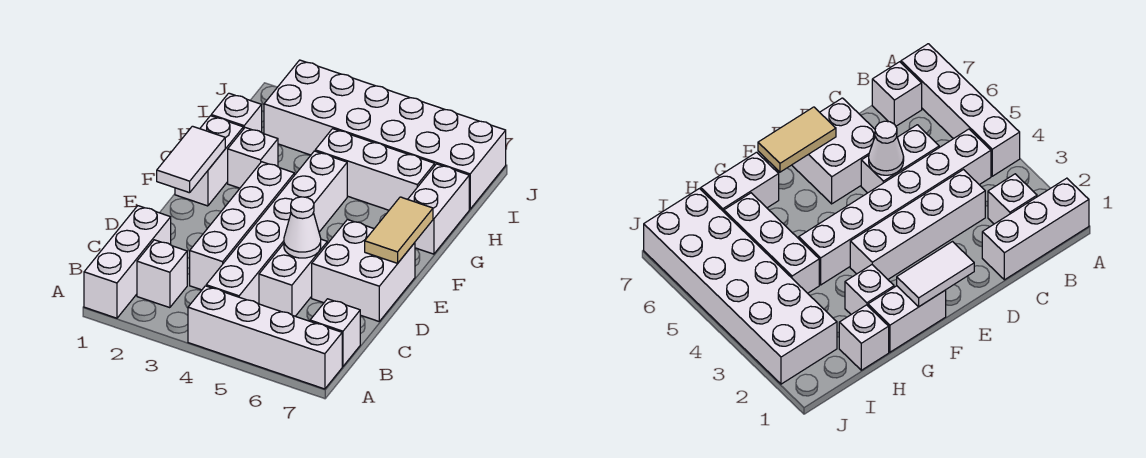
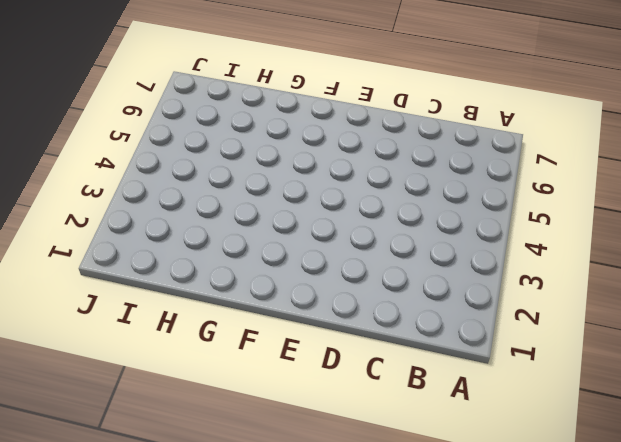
none -> white brick A1:C1 level 1
none -> white brick A4:A7 level 1
none -> white brick B2 level 1

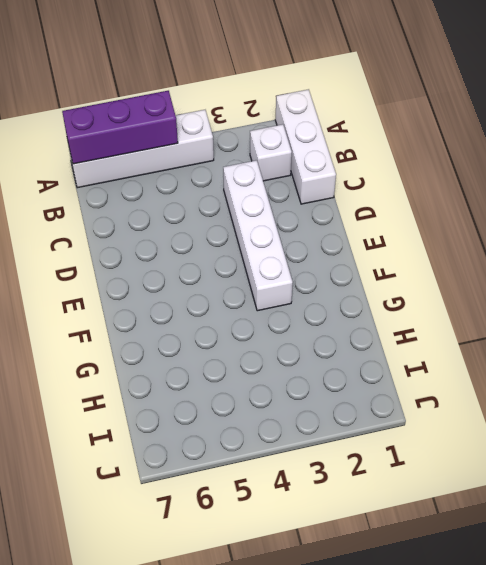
purple brick A5:A7 level 2 -> none
none -> white brick B4:G4 level 1
none -> white brick B7 level 1
none -> white brick C5:D5 level 1

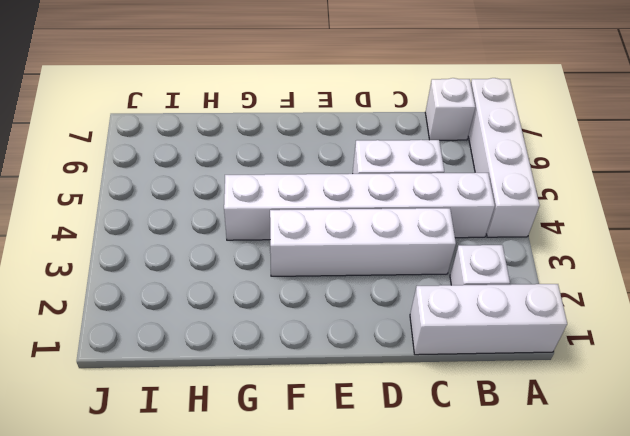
none -> white brick D6:E7 level 1
none -> white brick F1:G1 level 1
none -> white brick G2 level 1

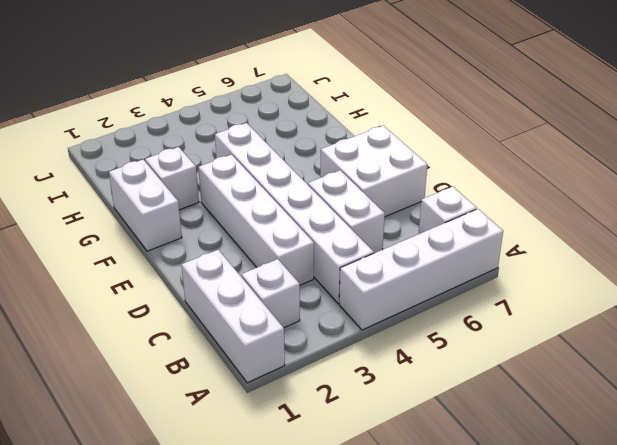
none -> white brick G7:H7 level 1
none -> white brick H1 level 1
none -> white brick H4:H6 level 1

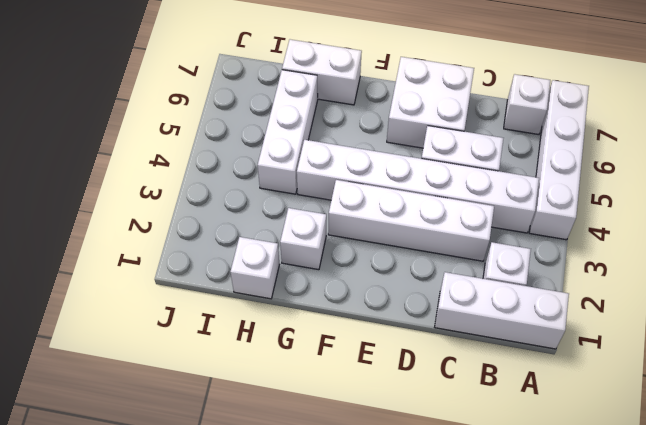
none -> white brick F1:G1 level 1
none -> white brick I2:J7 level 1
none -> white cone D5 level 2

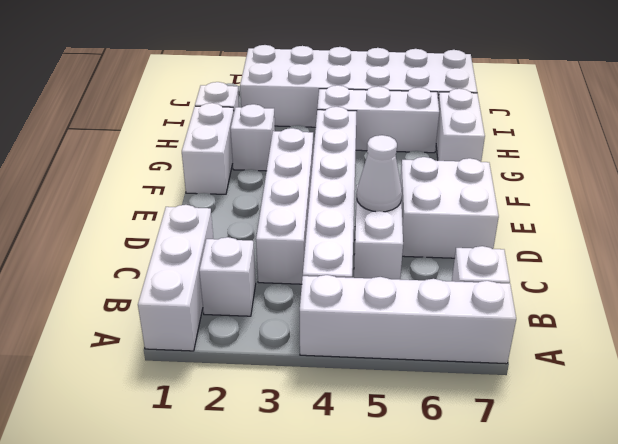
none -> white tile E1:F1 level 2
none -> tan tile E7:F7 level 2

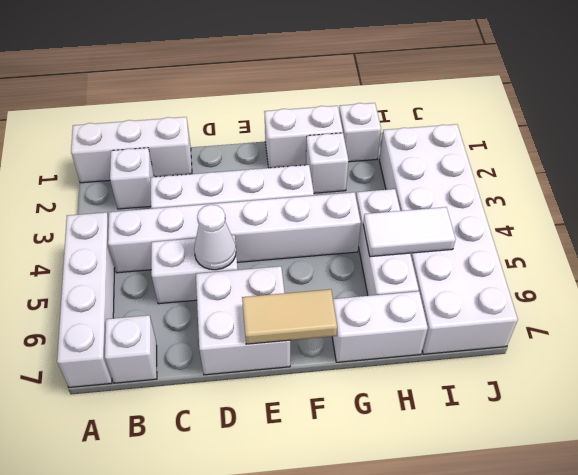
white tile H5:I5 level 2 -> white tile E1:F1 level 2

